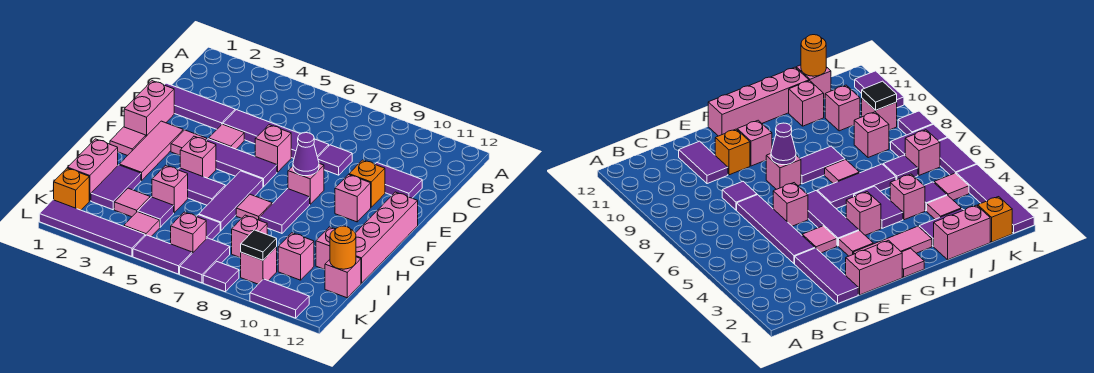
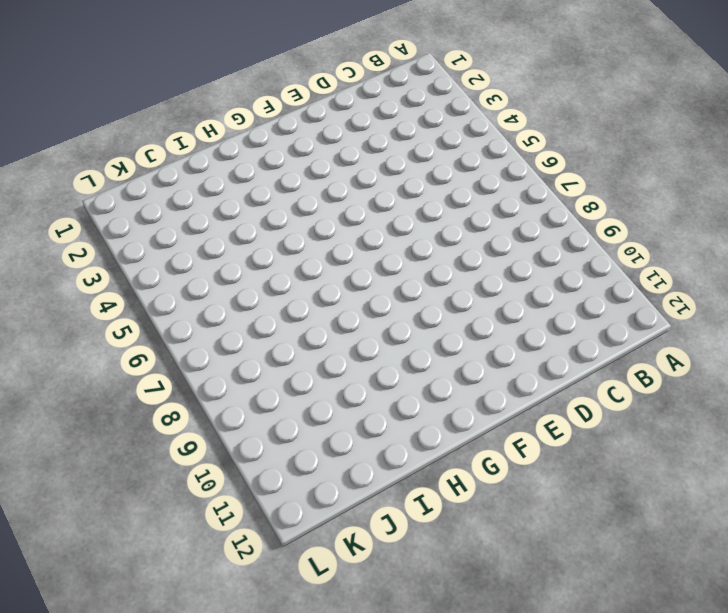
none -> purple tile D1:D3 level 1
none -> purple tile D4:D7 level 1
none -> purple tile D8 level 1
none -> purple tile D10:D11 level 1

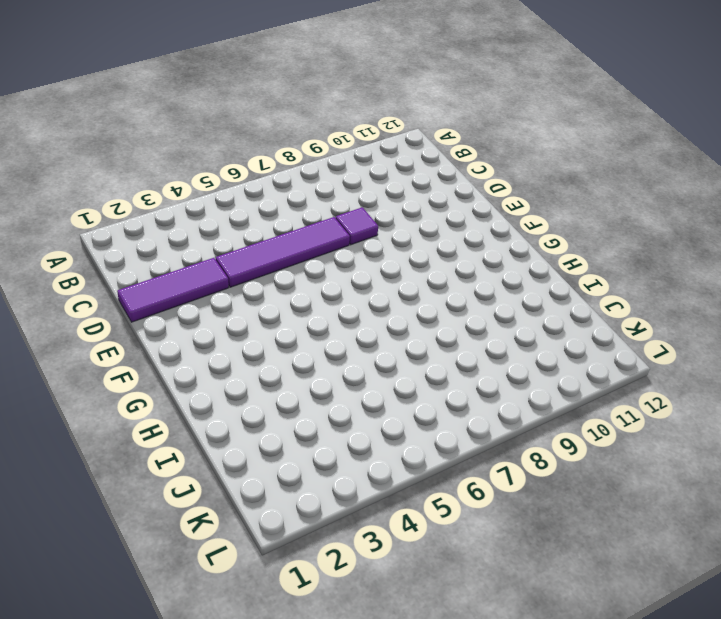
none -> purple tile D10:D11 level 1
none -> pink brick E1:F1 level 1
none -> pink tile E4 level 1
none -> pink brick E6 level 1

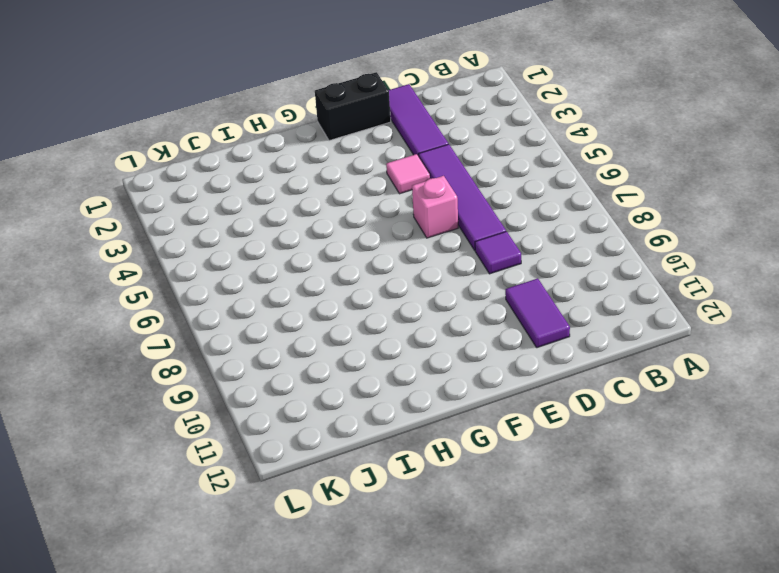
black brick E1:F1 level 1 -> pink brick E1:F1 level 1
none -> orange brick E10 level 1
none -> pink tile F2:H2 level 1
none -> pink tile F3 level 1
none -> purple tile F4:F6 level 1

